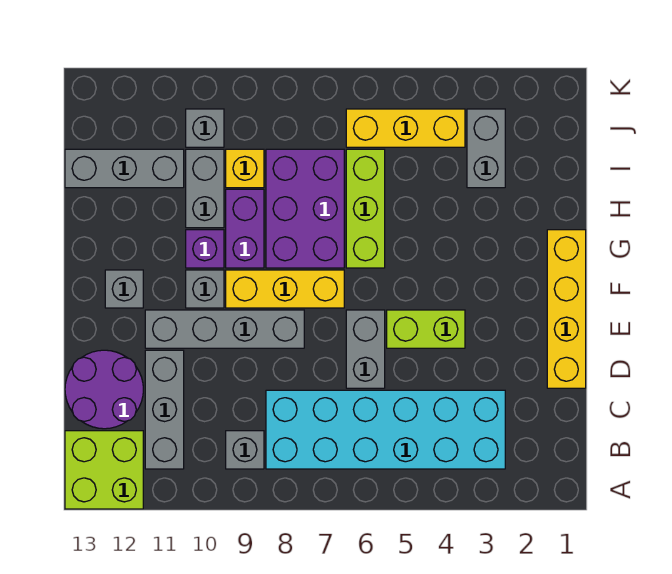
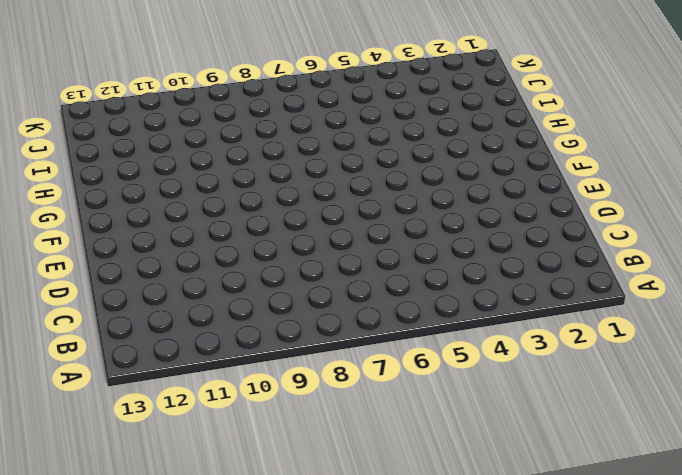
none -> lime brick A12:B13 level 1
none -> cyan brick B3:C8 level 1
none -> grey brick B9 level 1

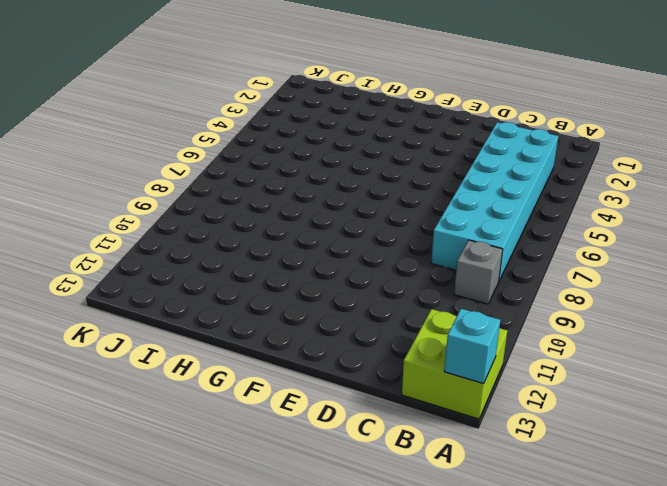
cyan brick A13 level 2 -> none
none -> grey brick B11:D11 level 1
none -> purple round brick C12:D13 level 1
none -> yellow brick D1:G1 level 1

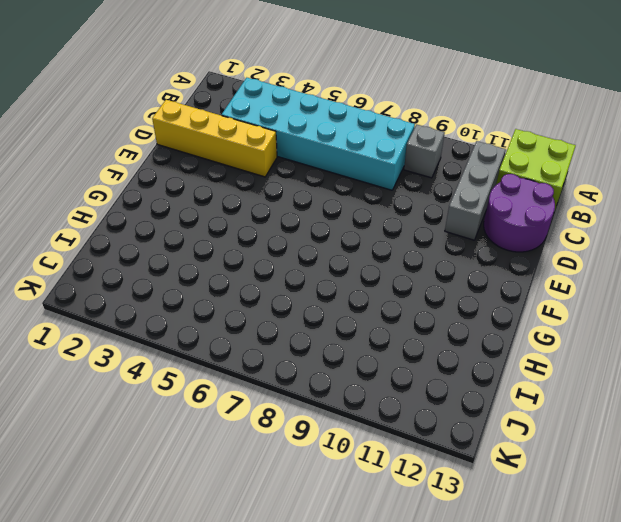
yellow brick D1:D4 level 1 -> yellow brick D1:G1 level 1
none -> grey brick D6:E6 level 1
none -> lime brick E4:E5 level 1
none -> grey brick E8:E11 level 1

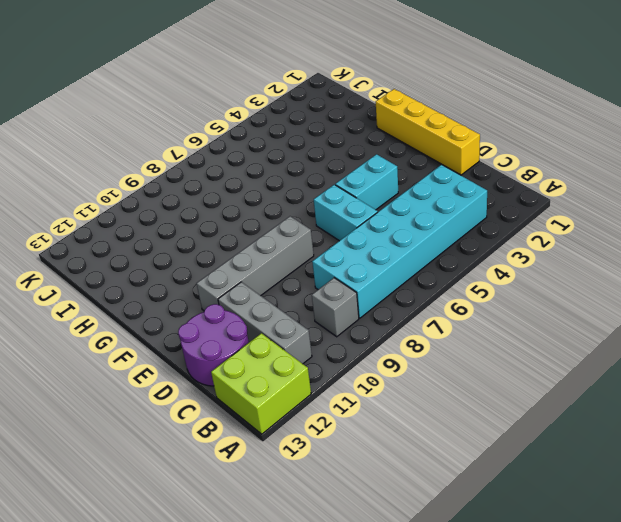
cyan brick D6:E6 level 1 -> grey brick D6:E6 level 1
cyan brick E4:E5 level 1 -> lime brick E4:E5 level 1
none -> yellow brick F7:F9 level 1
none -> grey brick F10 level 1
none -> grey brick F12 level 1

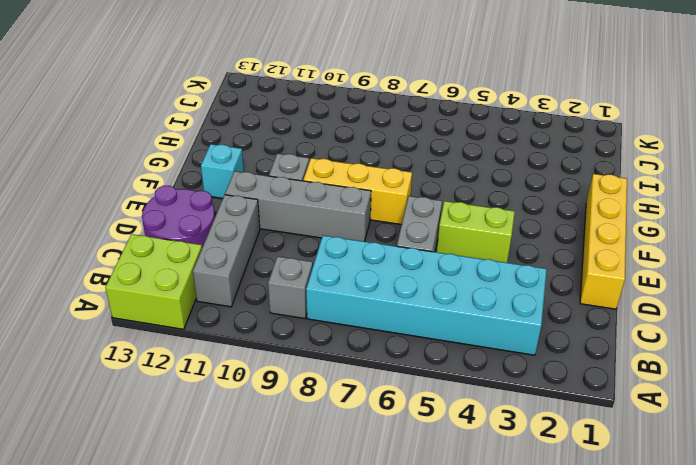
cyan brick F12 level 1 -> grey brick F12 level 1
none -> lime brick G6:I6 level 1
none -> purple brick G7:I8 level 1
none -> purple brick G9:H9 level 1

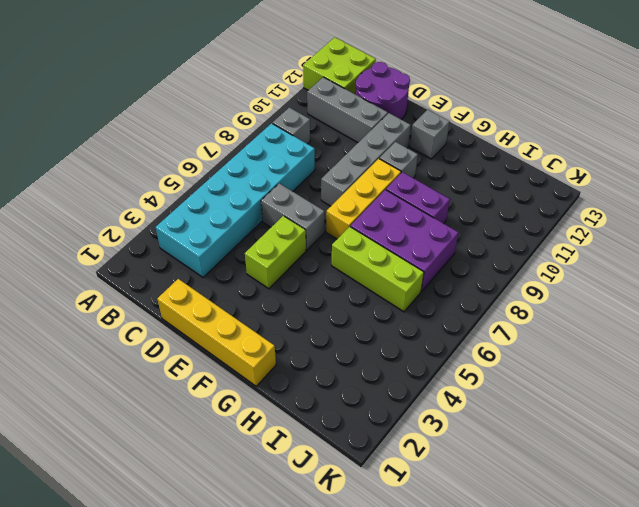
none -> purple brick G10 level 1
none -> grey brick H10:I10 level 1
none -> grey brick I3:J3 level 1

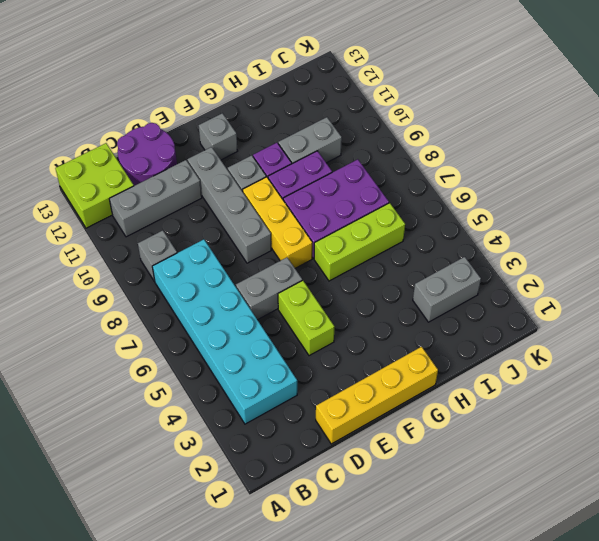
none -> yellow brick I9 level 1
none -> grey brick I11:I13 level 1
none -> yellow brick J4:J6 level 1

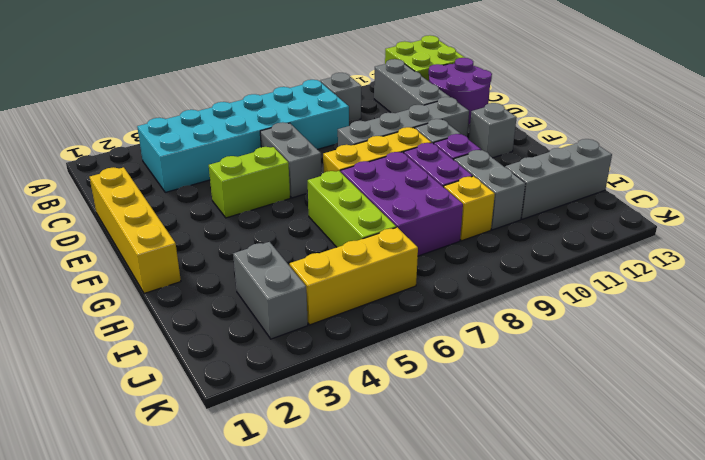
none -> grey brick J10 level 1

